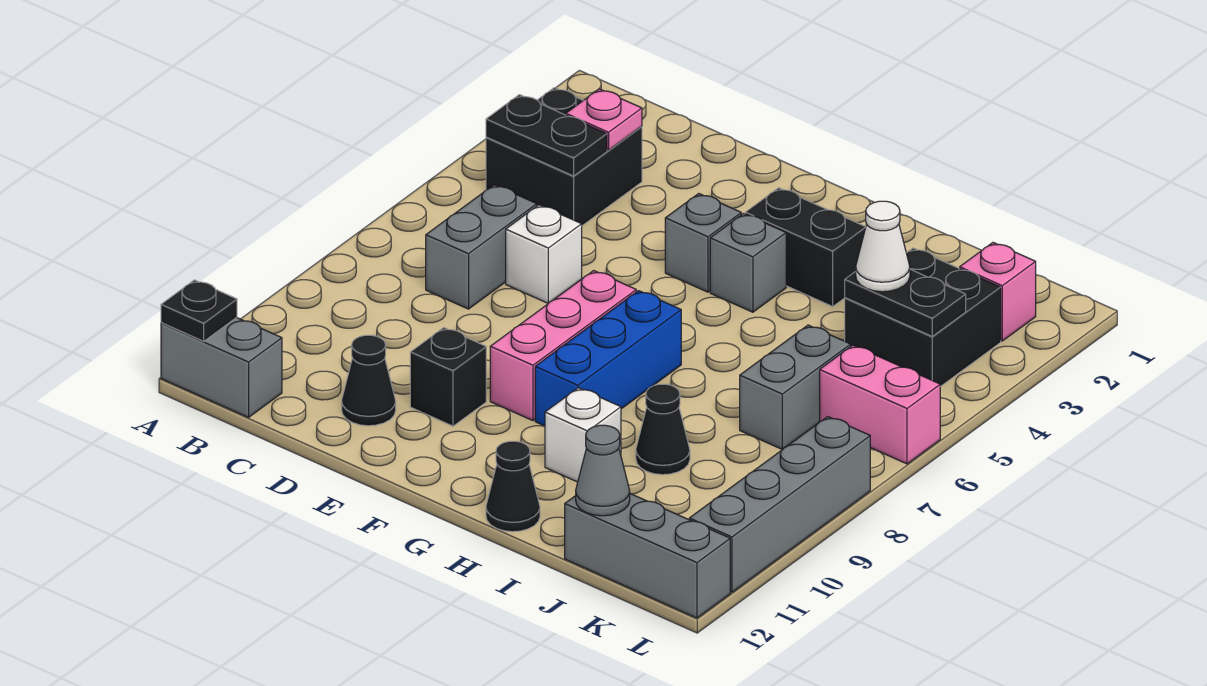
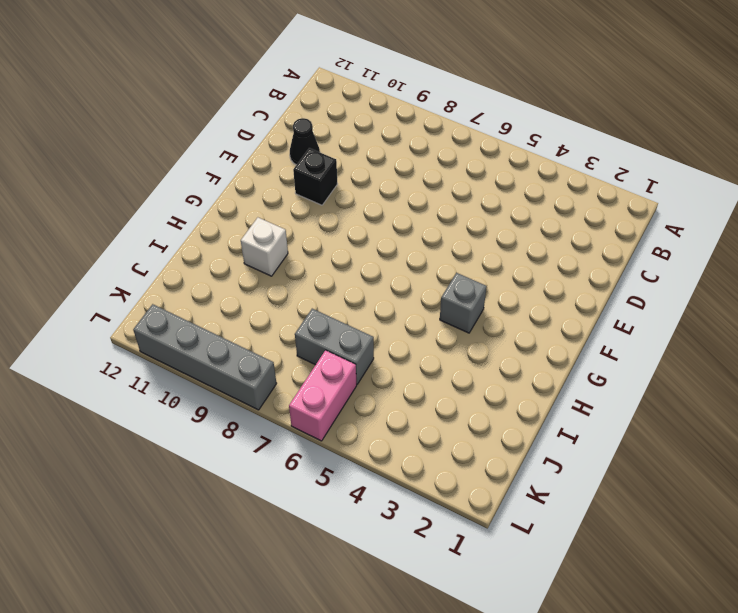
none -> grey brick A12:B12 level 1
none -> black brick B3:C4 level 1
none -> grey brick C6:C7 level 1

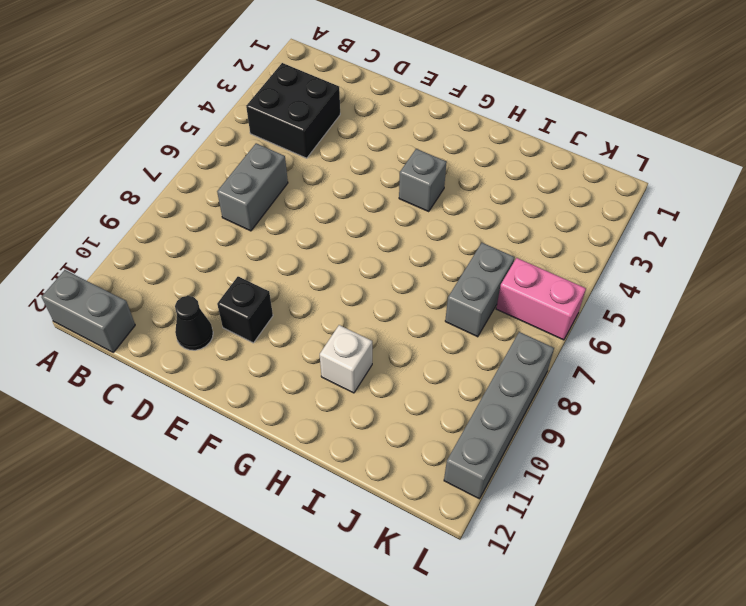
none -> white brick D6 level 1
none -> grey brick F4 level 1
none -> pink brick F7:F9 level 1

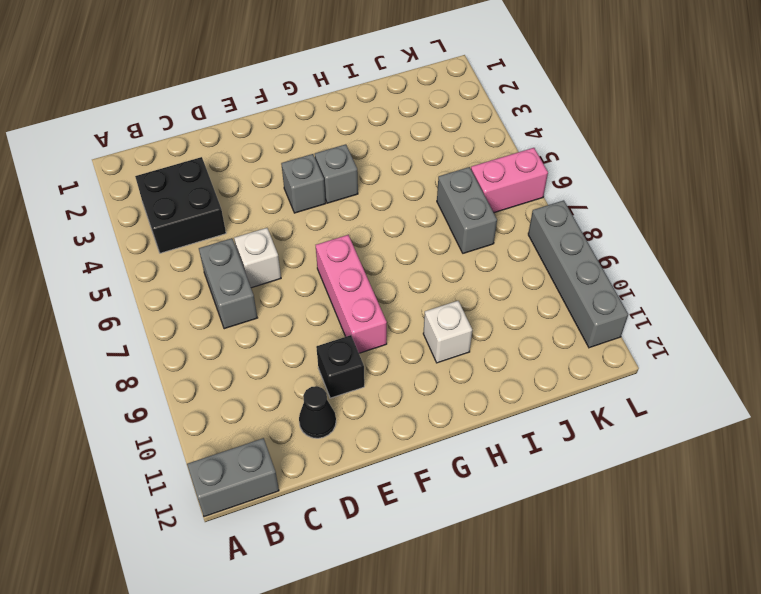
none -> black brick G3:H3 level 1
none -> blue brick G7:G9 level 1
none -> black cone H12 level 1

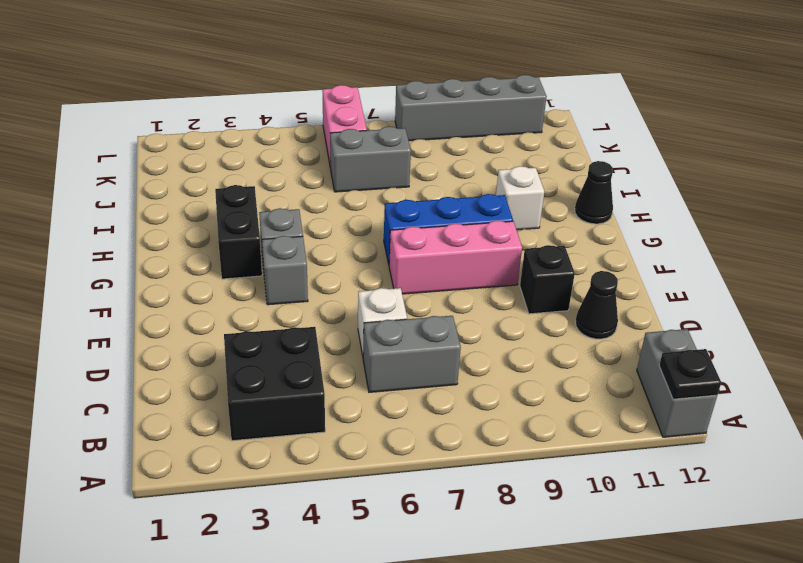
none -> black cone I9 level 1
none -> black brick J3:K4 level 1
none -> grey brick J12:L12 level 1

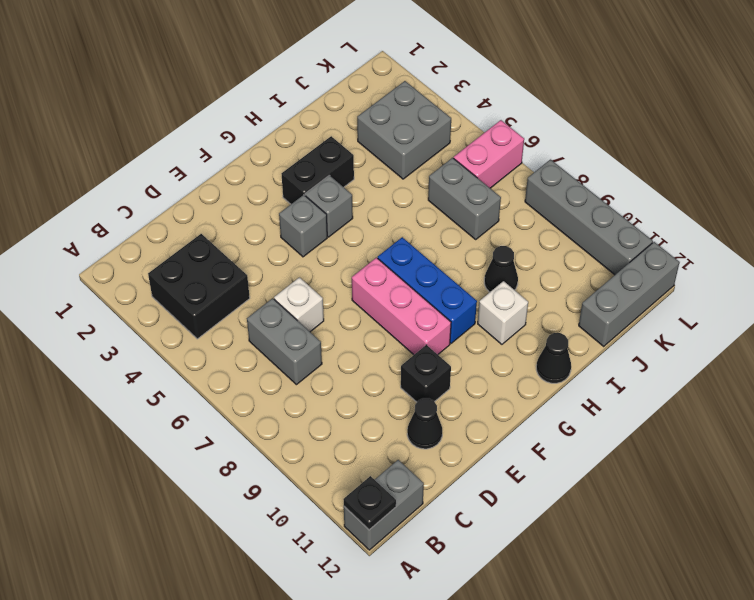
grey brick J3:K4 level 1 -> black brick J3:K4 level 1
none -> pink brick K2 level 1
none -> black plate B4:C4 level 2
none -> pink plate C3 level 2

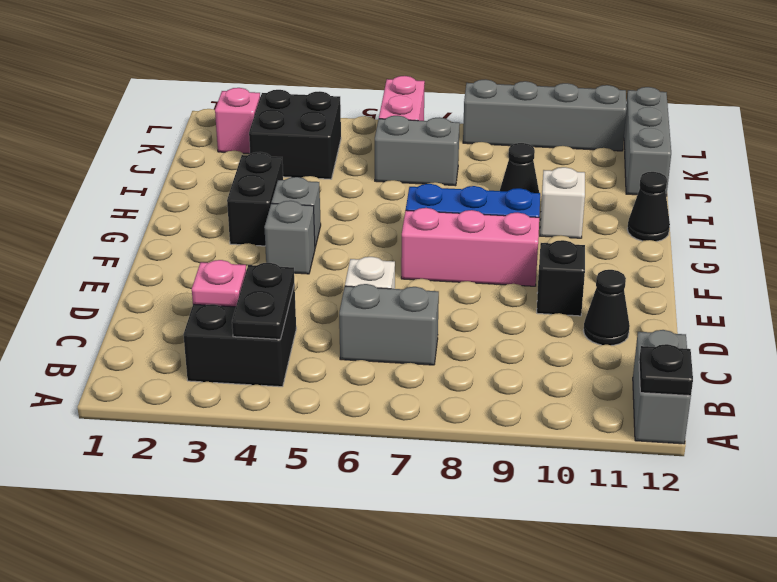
none -> black plate J4:K4 level 2
none -> grey cone J12 level 2
none -> white cone J4 level 3

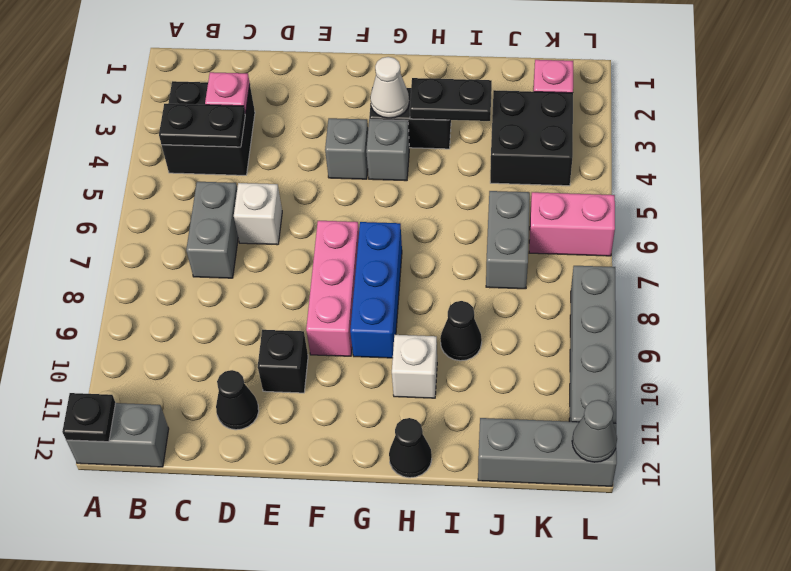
white cone G3 level 2 -> white cone J4 level 3
black plate H3:I3 level 2 -> black plate J4:K4 level 2
grey cone L12 level 2 -> grey cone J12 level 2

